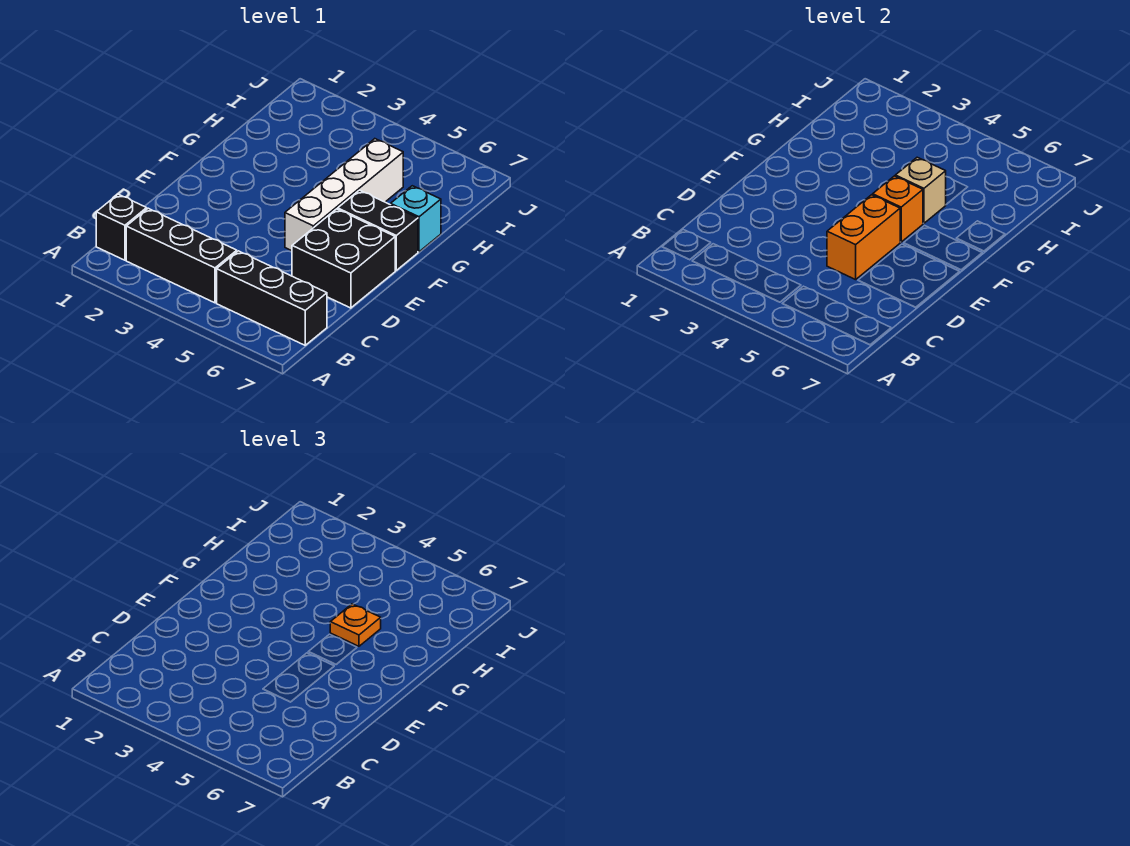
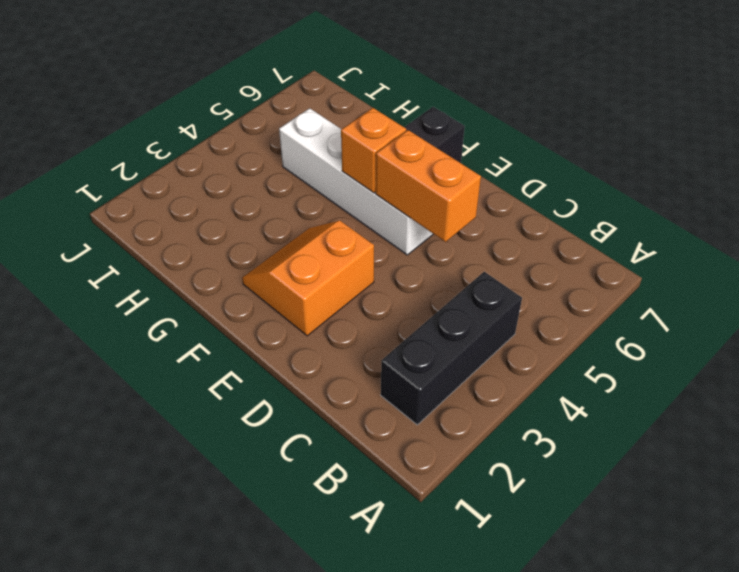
orange slope E2:F3 level 1 top E -> none
none -> black brick B1 level 1
none -> black brick B5:B7 level 1

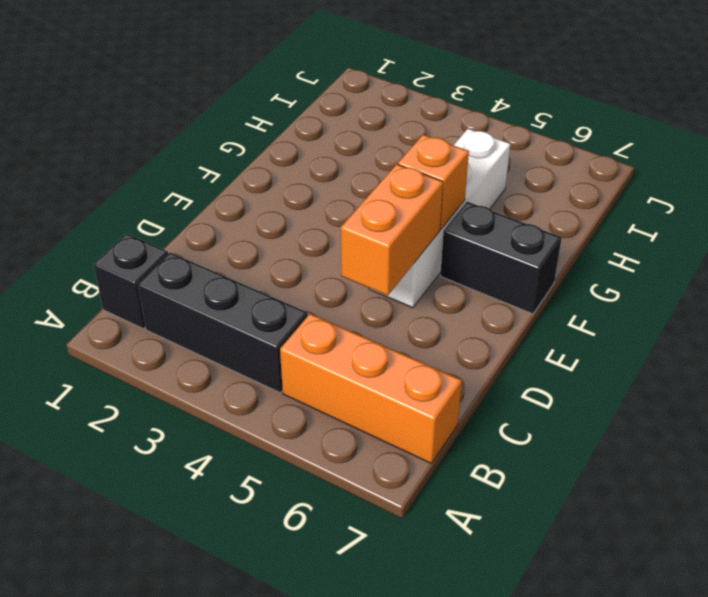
orange brick B5:B7 level 1 -> black brick B5:B7 level 1
none -> black brick D6:E7 level 1
none -> cyan brick G7 level 1

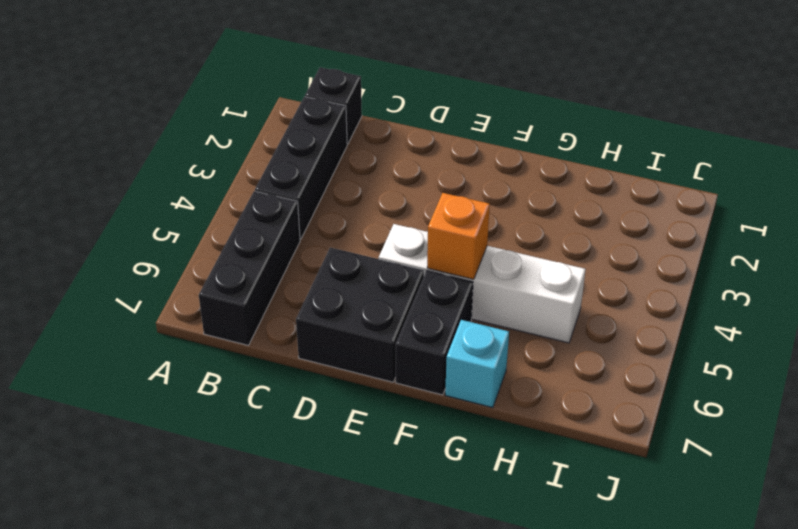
none -> orange brick D5:E5 level 2
none -> tan brick G5 level 2

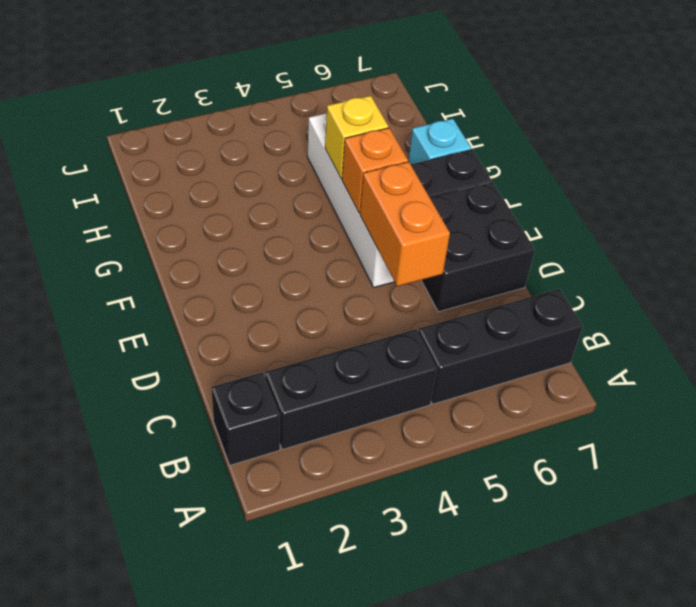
yellow brick G5 level 2 -> tan brick G5 level 2
none -> orange plate G5 level 3

